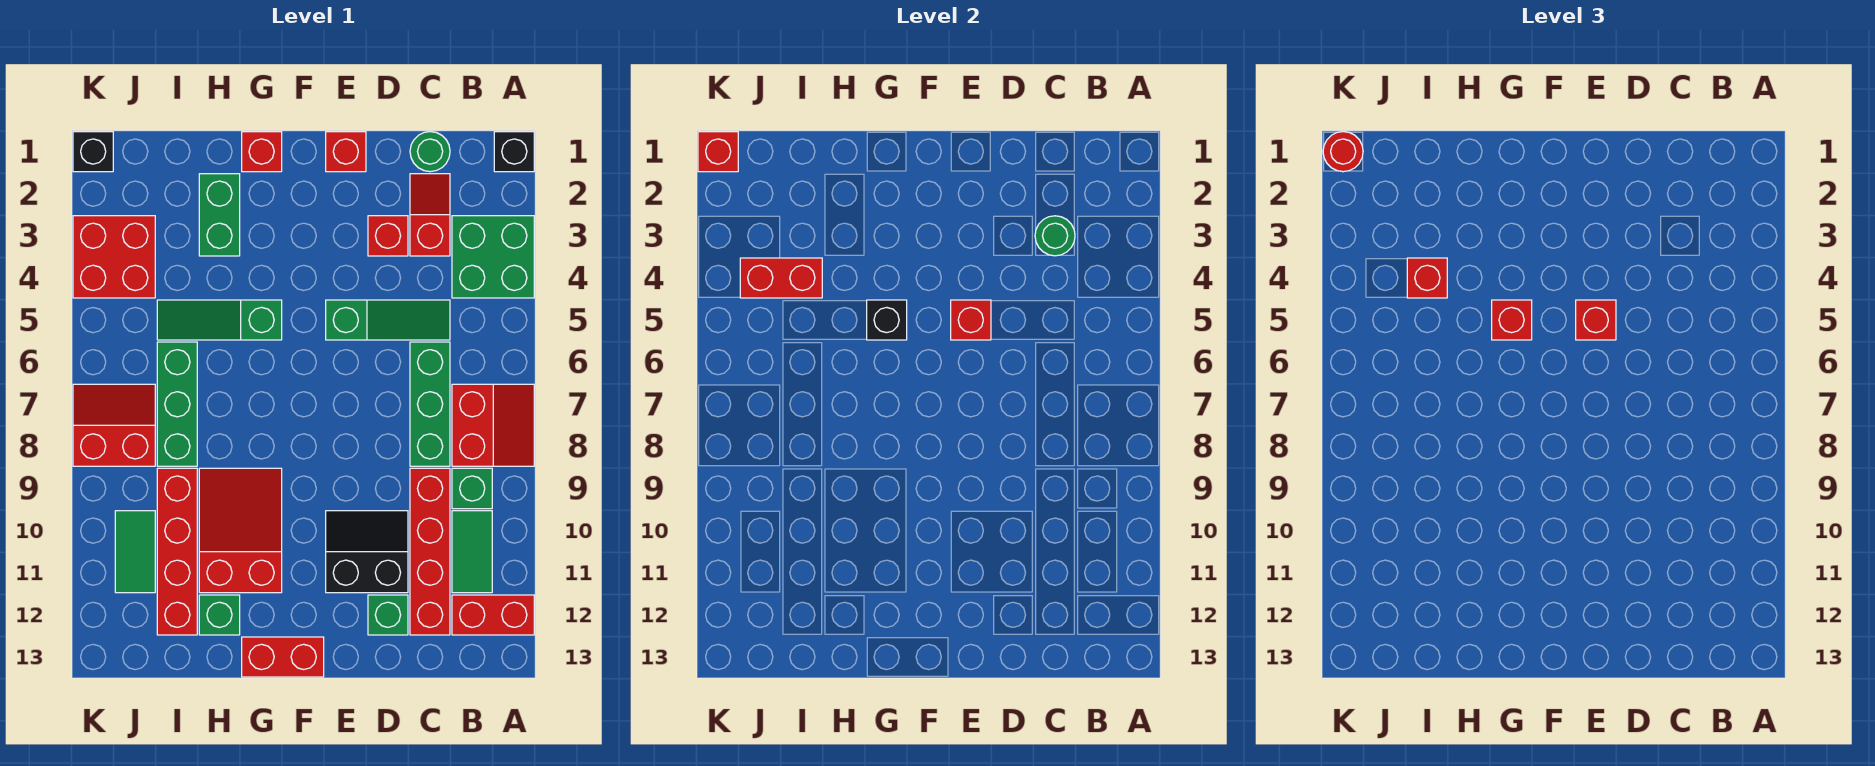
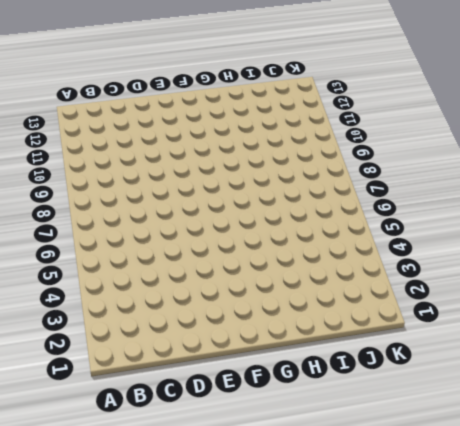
none -> black brick A1 level 1
none -> green brick A3:B4 level 1
none -> red slope A7:B8 level 1 top B
none -> red brick A12:B12 level 1

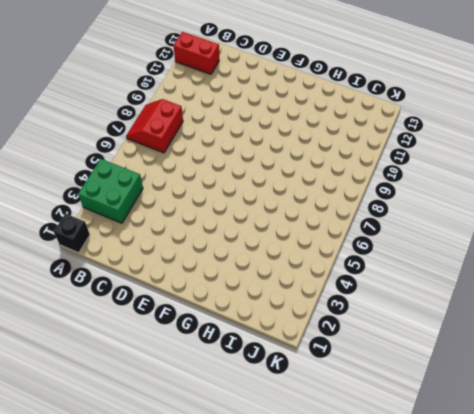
none -> green brick B9 level 1
none -> green tile B10:B11 level 1
none -> green round brick C1 level 1
none -> red slope C2:C3 level 1 top 3

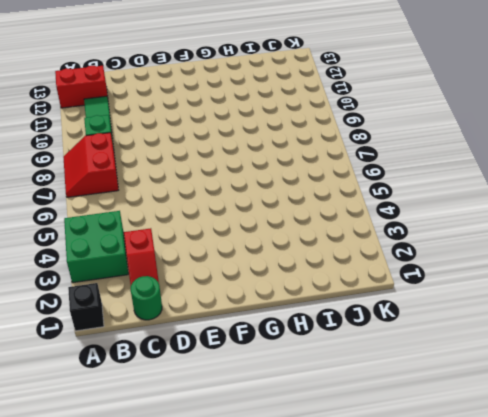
none -> green slope C5:E5 level 1 top E
none -> green brick C6:C8 level 1
none -> red brick C9:C12 level 1
none -> red brick D3 level 1

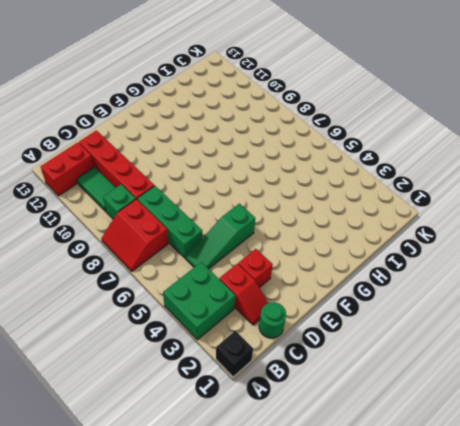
none -> black slope D10:E11 level 1 top 11
none -> green brick D12 level 1
none -> red brick E1 level 1
none -> red brick F13:G13 level 1

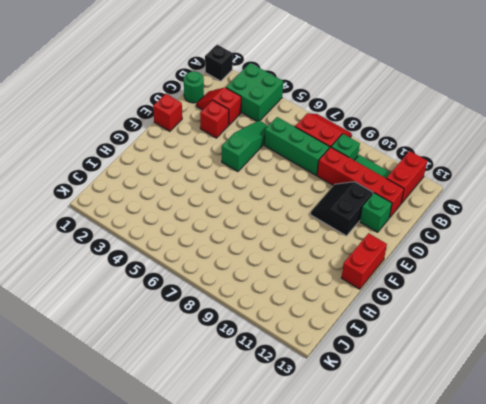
none -> red brick G1 level 1
none -> green slope G5:I5 level 1 top G
none -> red slope G9:H11 level 1 top 11
none -> green brick H2:H3 level 1

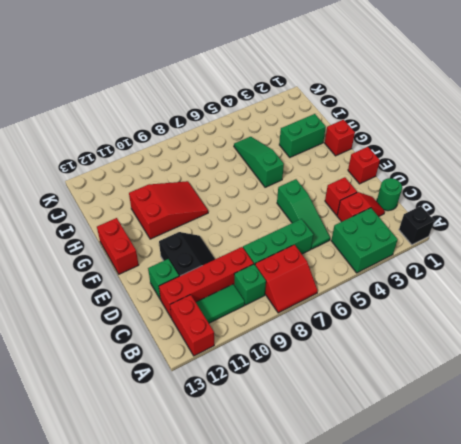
none -> green brick H12 level 1
none -> green brick I6:I8 level 1
none -> red brick I9:I12 level 1
none -> red brick J3:K4 level 1

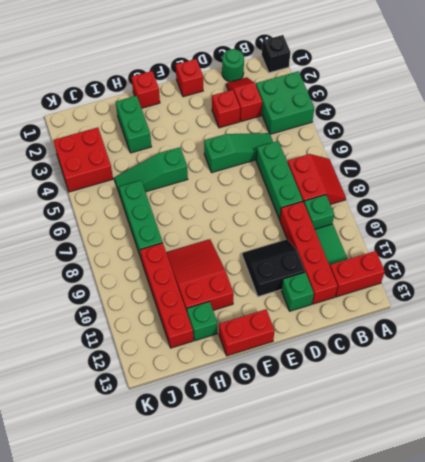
none -> red slope J7:K8 level 1 top 8
none -> green tile J10:J11 level 1
none -> black brick K1 level 1
none -> green round brick C3 level 2

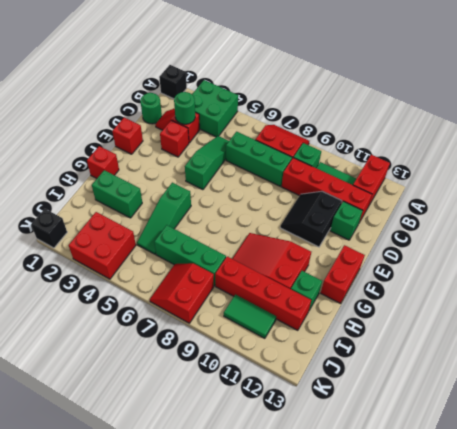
none -> red brick E5 level 2
none -> black brick G5 level 2
none -> red brick I4:J4 level 2
none -> red brick K1 level 2

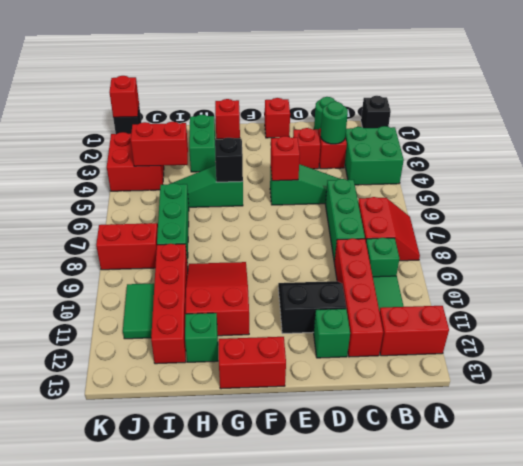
none -> red brick E5 level 3
none -> red brick G5 level 3
none -> red brick I4 level 3
none -> red round brick K1 level 3

